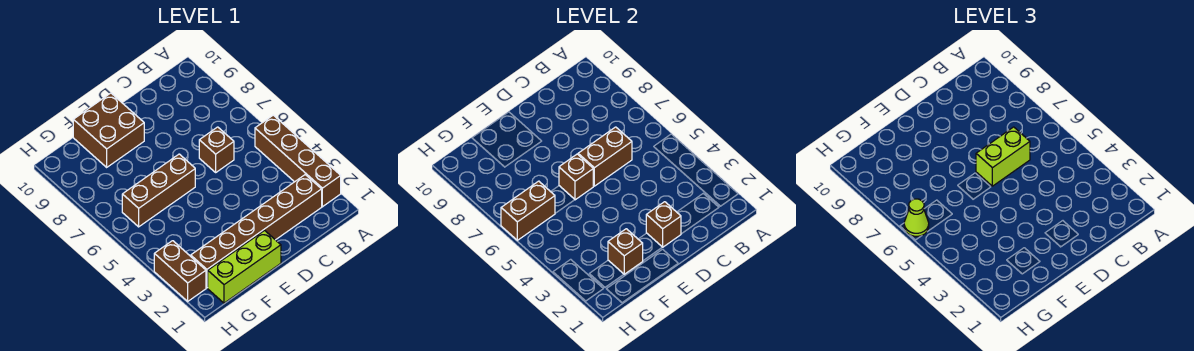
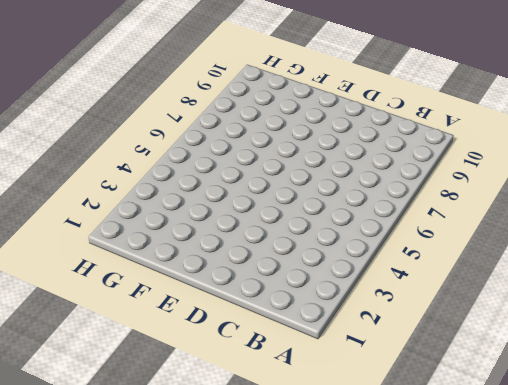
none -> brown brick A2:A5 level 1
none -> brown brick B2:G2 level 1
none -> brown brick C6 level 1

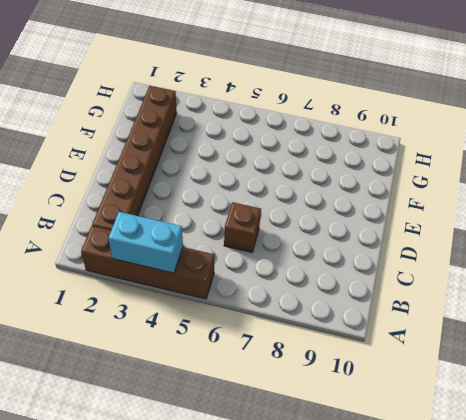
cyan brick A3:A4 level 2 -> none
none -> lime brick E1:G1 level 1
none -> brown brick E6:G6 level 1
none -> brown brick E9:F10 level 1

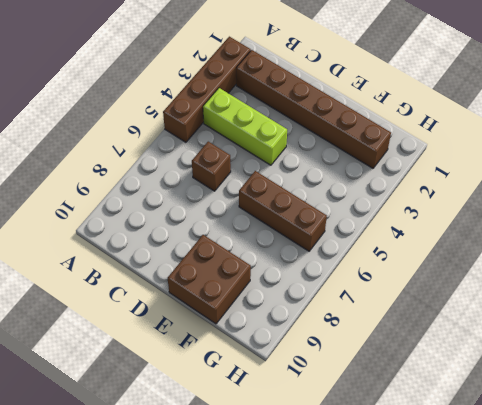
lime brick B4:D4 level 1 -> lime brick E1:G1 level 1
none -> brown brick H2:H3 level 1
none -> brown brick C6:D6 level 2
none -> brown brick D2 level 2

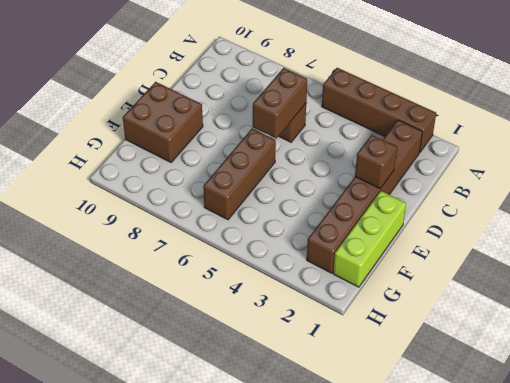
none -> brown brick H2:H3 level 1
none -> brown brick E6 level 2
none -> brown brick F2 level 2

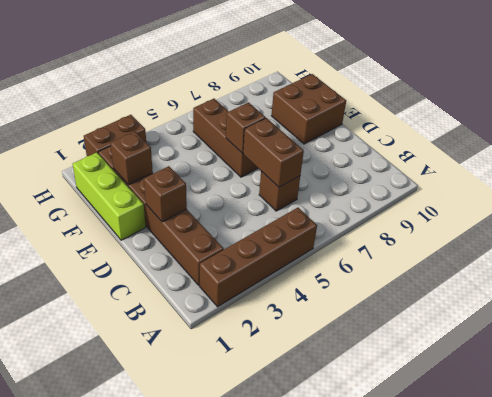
none -> brown brick G6:H6 level 2
none -> lime brick C6:D6 level 3
none -> lime cone H6 level 3

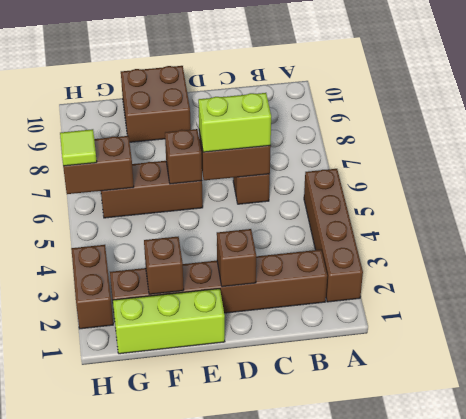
lime tile H6 level 3 -> lime cone H6 level 3

